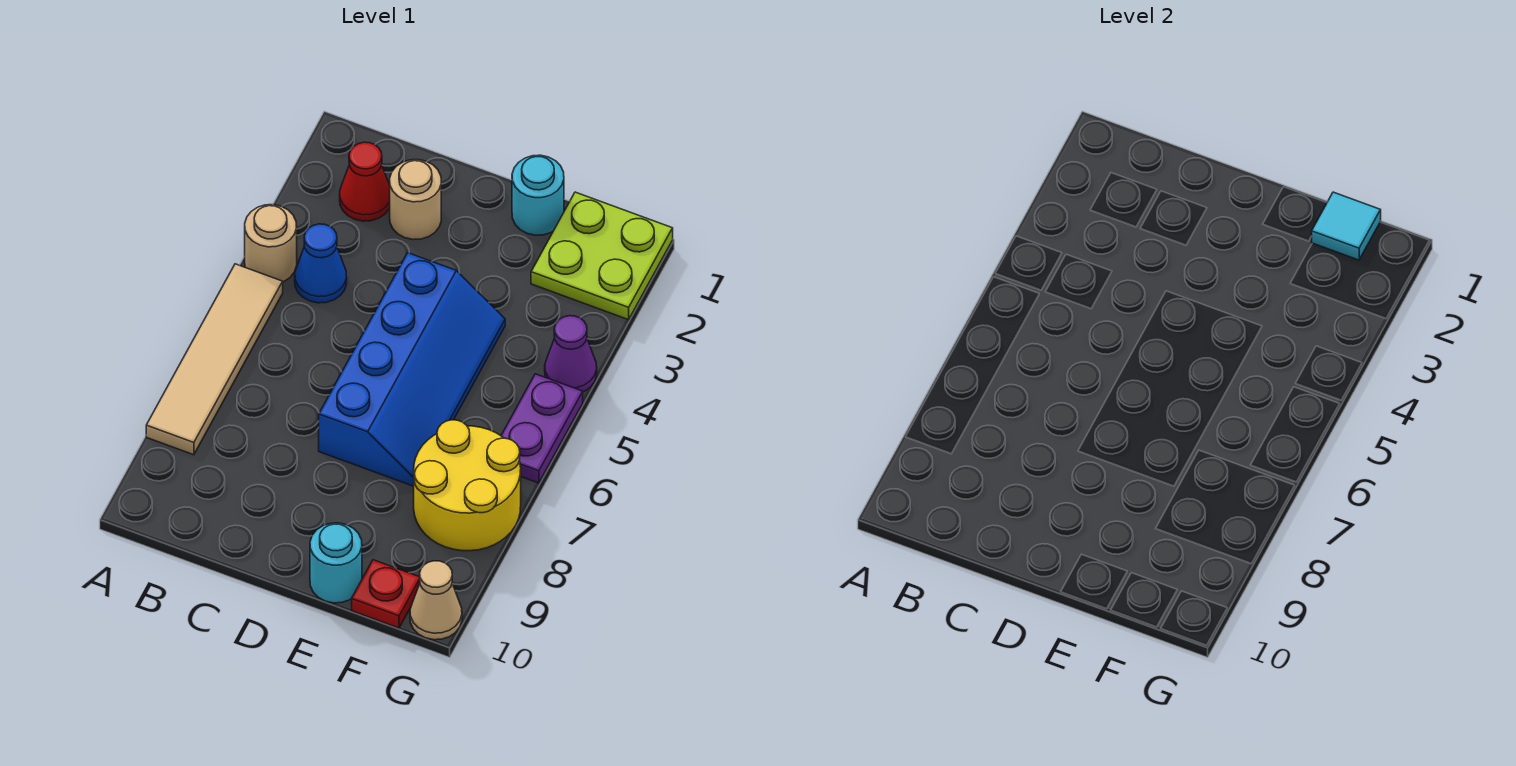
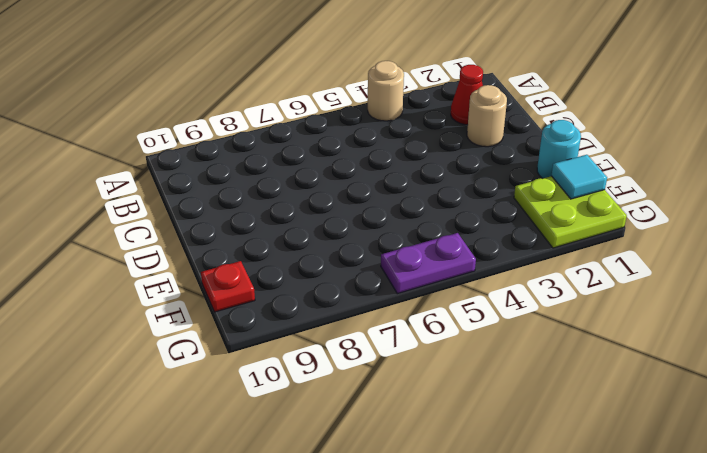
none -> tan tile A5:A8 level 1
none -> blue cone B4 level 1
none -> blue slope D4:E7 level 1 top D

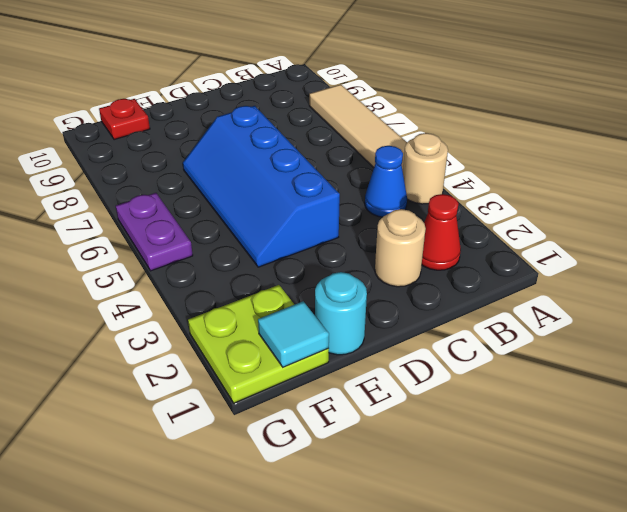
none -> cyan round brick E10 level 1
none -> yellow round brick F7:G8 level 1
none -> purple cone G4 level 1

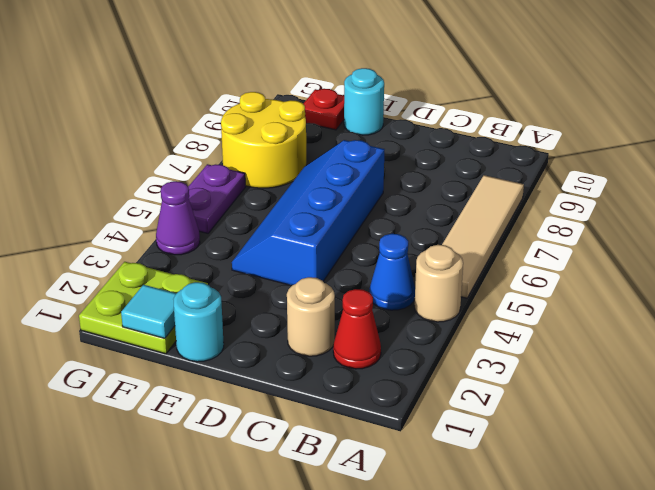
none -> tan cone G10 level 1

